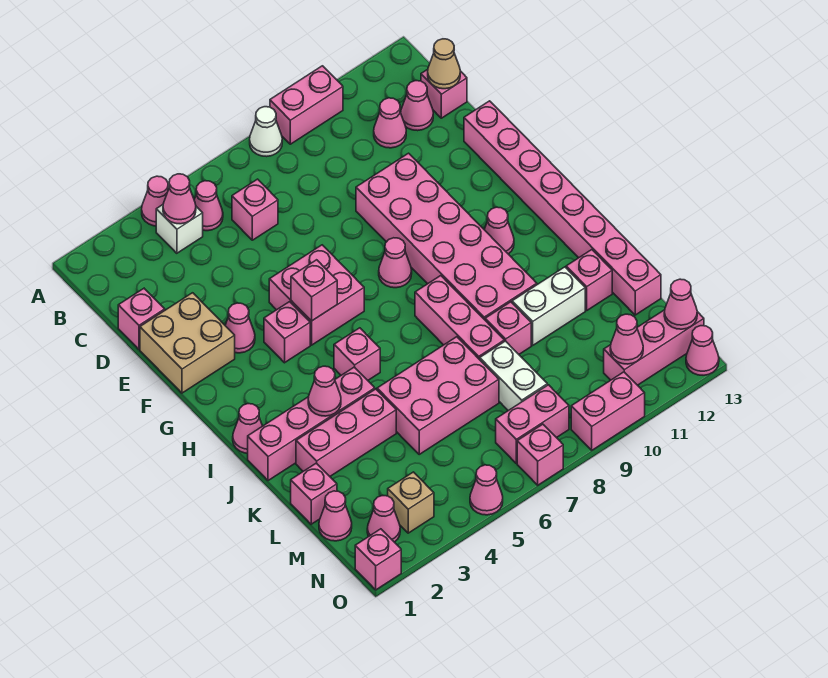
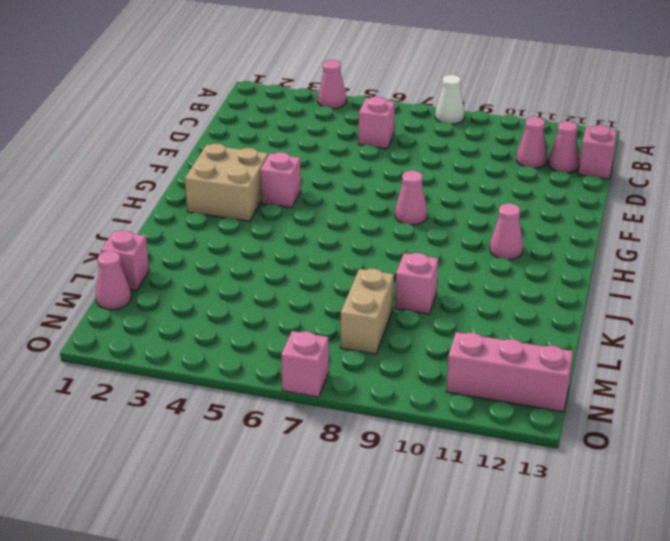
tan brick G2:H3 level 1 -> tan brick E1:F2 level 1
tan brick L8:M8 level 1 -> white brick L8:M8 level 1
none -> pink brick A9:A10 level 1
none -> white brick B4 level 1
none -> pink cone B5 level 1
none -> pink brick D1 level 1

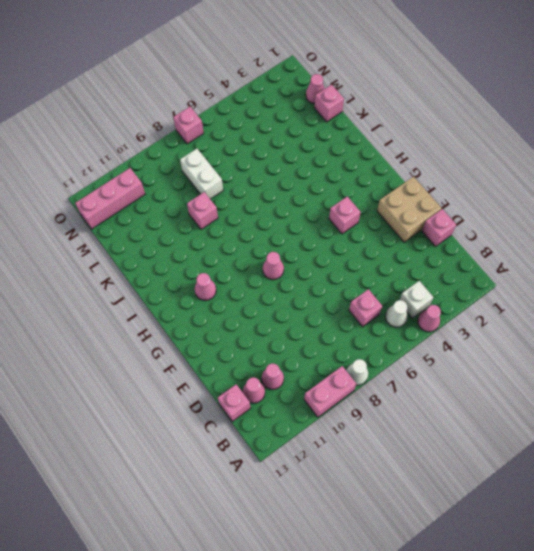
white cone B5 level 1 -> pink cone B5 level 1
none -> pink brick E9:J10 level 1
none -> pink brick E13:L13 level 1
none -> pink cone F3 level 1
none -> pink brick F5:G6 level 1

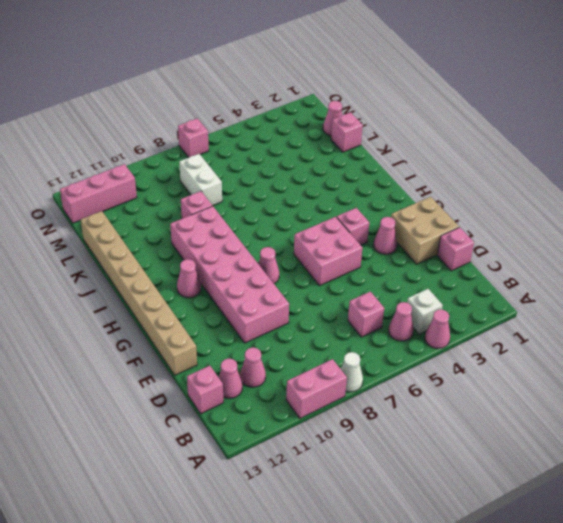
tan brick E13:L13 level 1 -> pink brick E13:L13 level 1
none -> pink cone I1 level 1
none -> pink brick I5 level 1
none -> pink brick I8:K8 level 1
none -> pink brick J1:J4 level 1

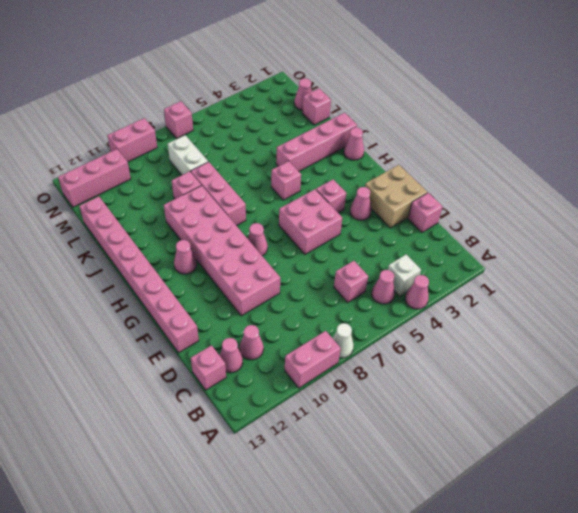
none -> pink brick K2:K4 level 1
none -> pink brick K5:L7 level 1
none -> white brick K10:K11 level 1
none -> pink brick K12 level 1

